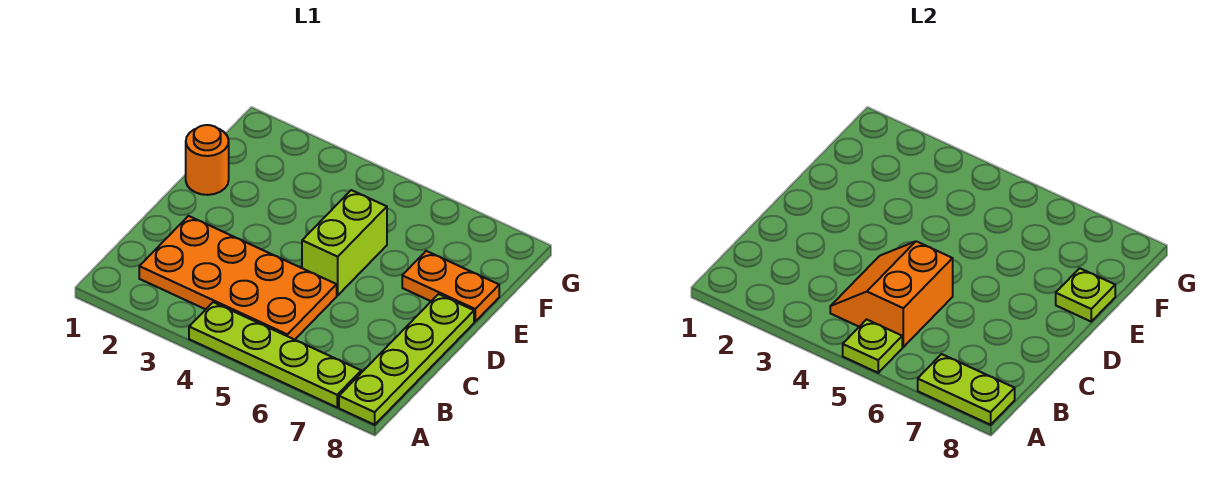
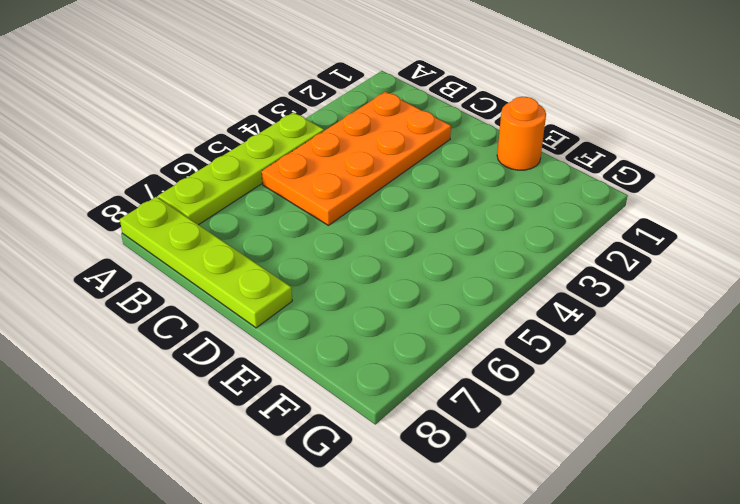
none -> lime brick D5:E5 level 1
none -> orange plate E7:E8 level 1

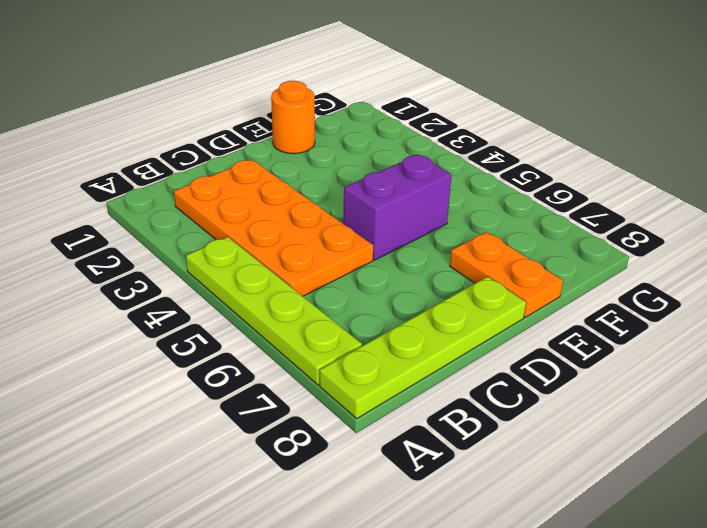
purple brick D5:E5 level 1 -> lime brick D5:E5 level 1
none -> lime plate A5 level 2
none -> lime plate A7:A8 level 2

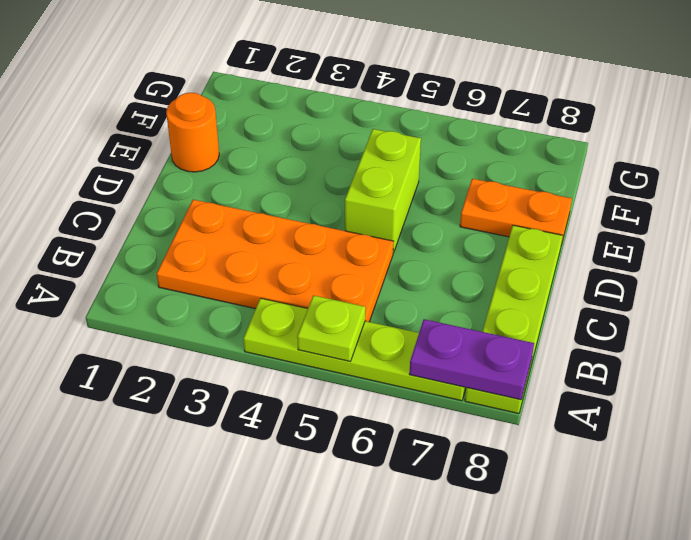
purple plate A7:A8 level 2 -> lime plate A7:A8 level 2
none -> orange slope B4:C5 level 2 top 5
none -> lime plate E8 level 2

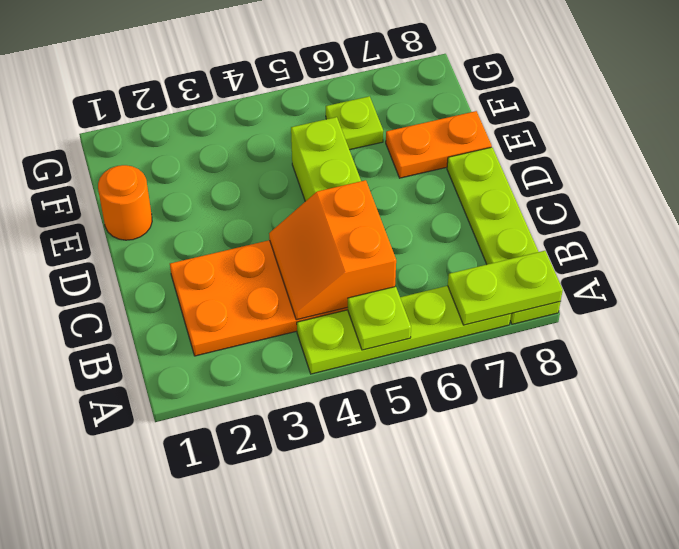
lime plate F6 level 1 -> lime plate E8 level 2

